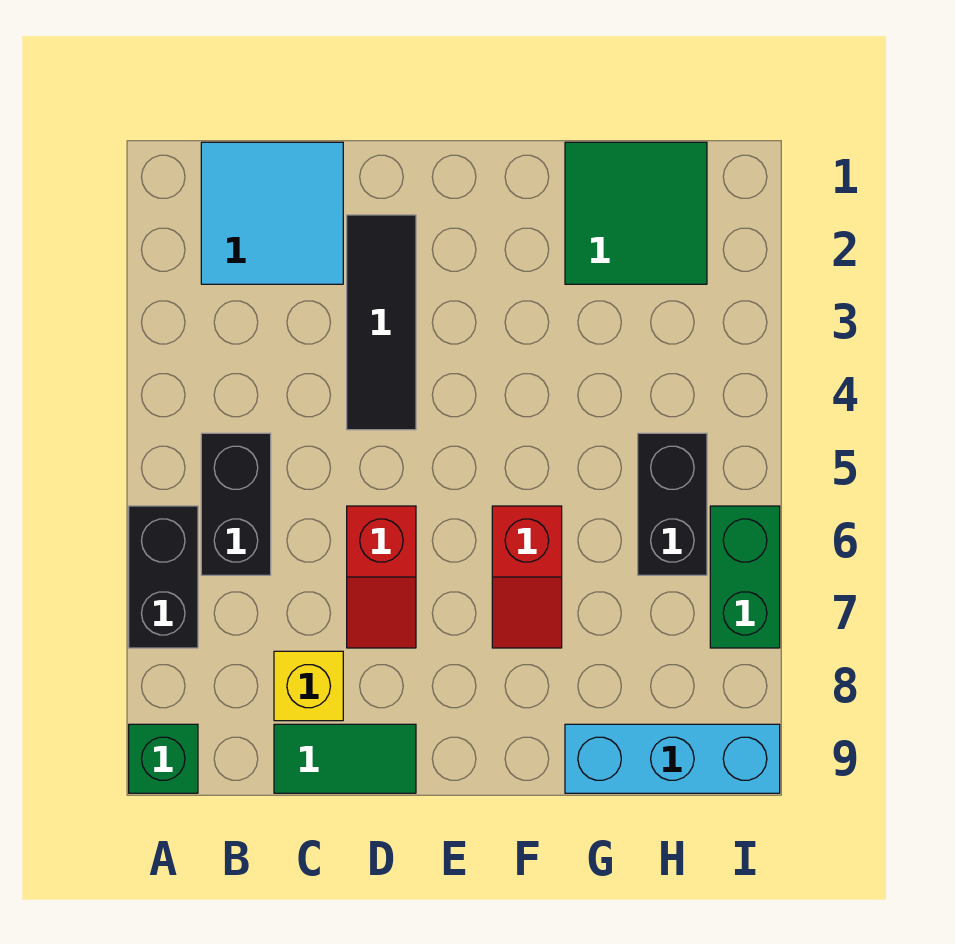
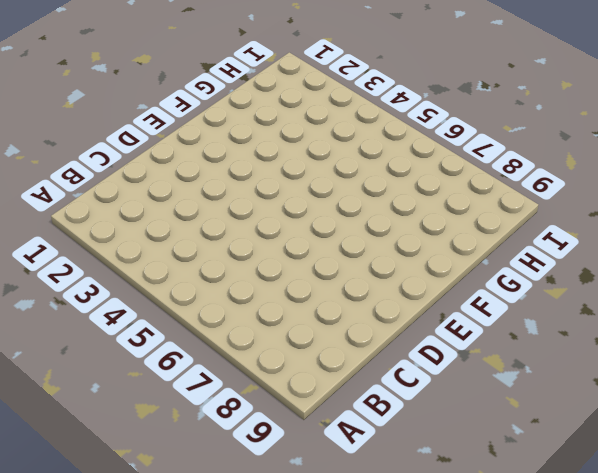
none -> black brick A6:A7 level 1
none -> green brick A9 level 1
none -> cyan tile B1:C2 level 1

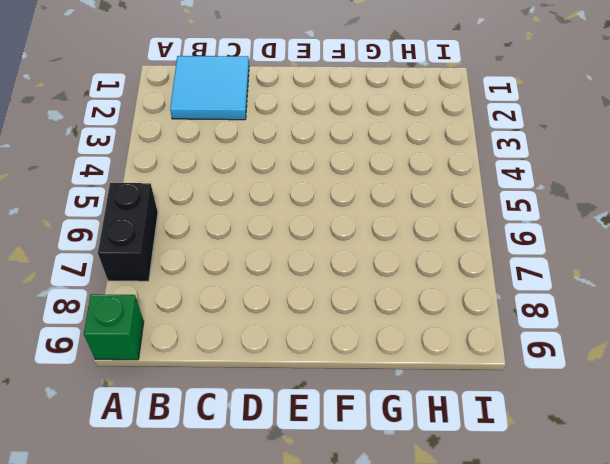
none -> black brick B5:B6 level 1
none -> yellow brick C8 level 1
none -> green tile C9:D9 level 1

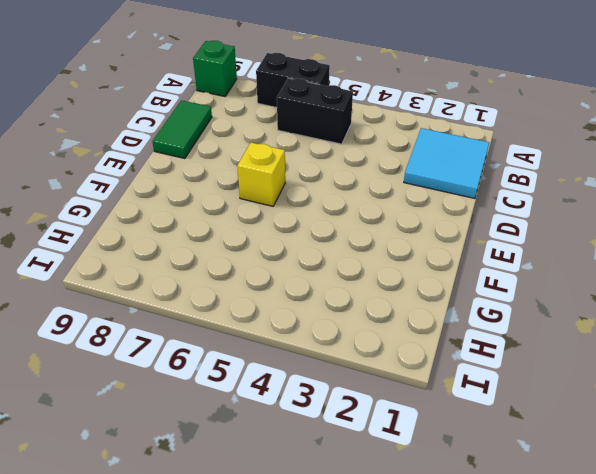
yellow brick E6 level 1 -> yellow brick C8 level 1
none -> black tile D2:D4 level 1
none -> red slope D6:D7 level 1 top 6
none -> red slope F6:F7 level 1 top 6

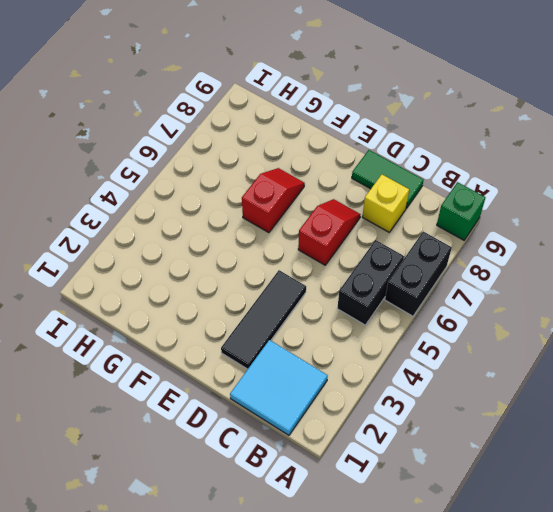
none -> green tile G1:H2 level 1
none -> cyan brick G9:I9 level 1
none -> black brick H5:H6 level 1

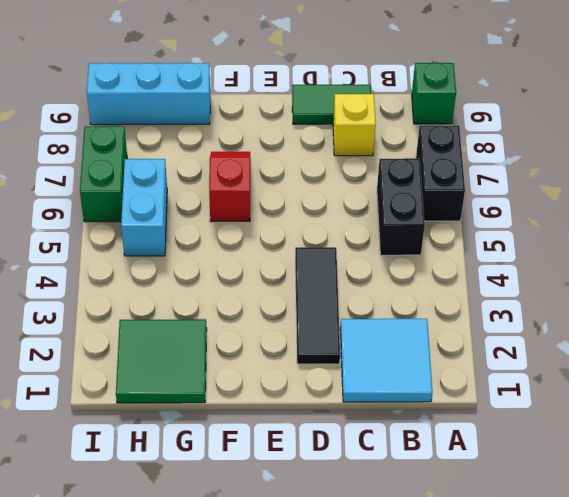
cyan brick H5:H6 level 1 -> black brick H5:H6 level 1
none -> red slope D6:D7 level 1 top 6

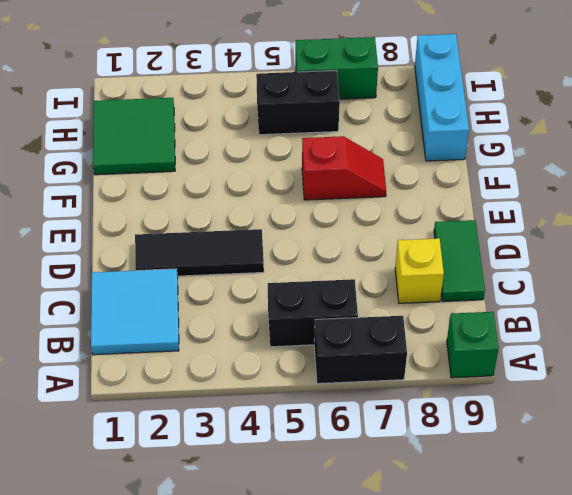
none -> red slope D6:D7 level 1 top 6

